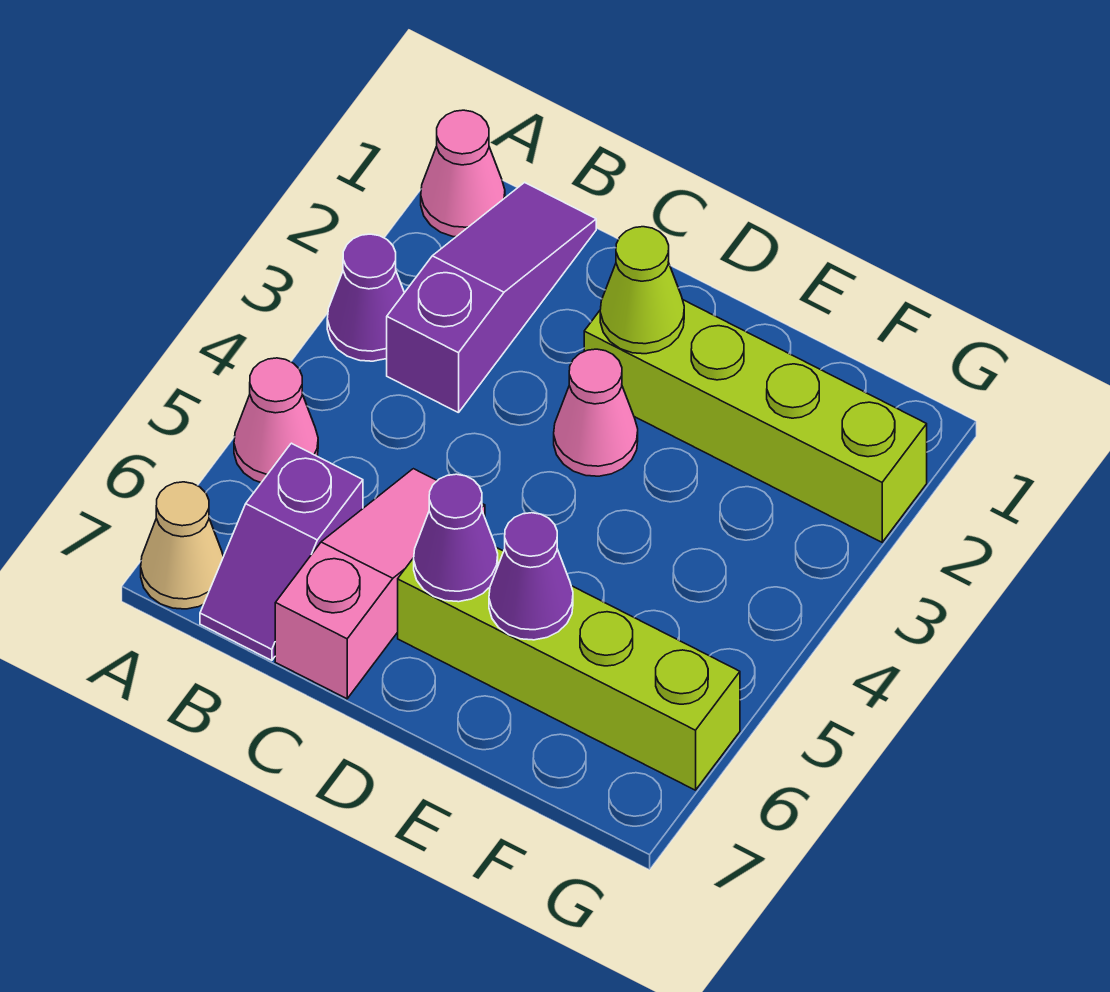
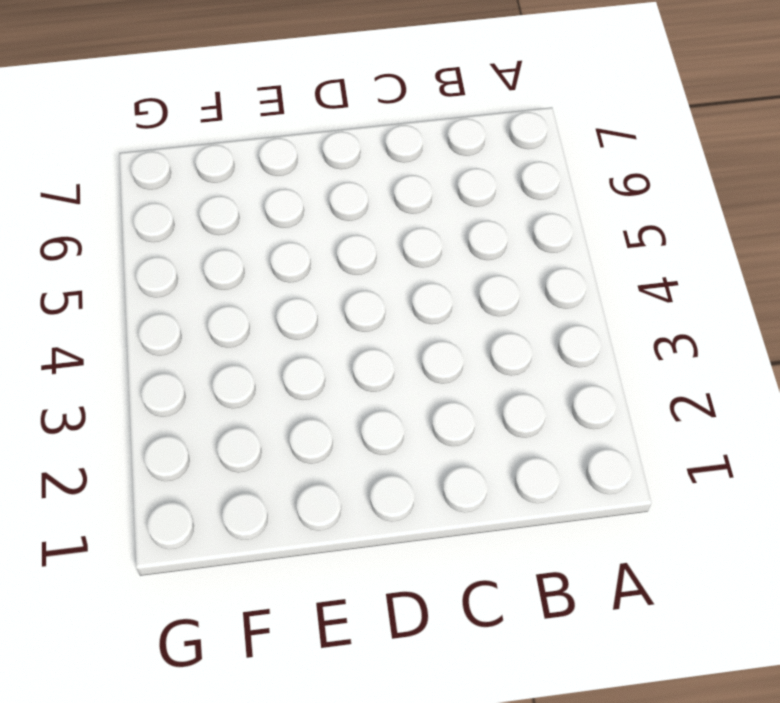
none -> pink cone A1 level 1
none -> purple cone A3 level 1
none -> pink cone A5 level 1

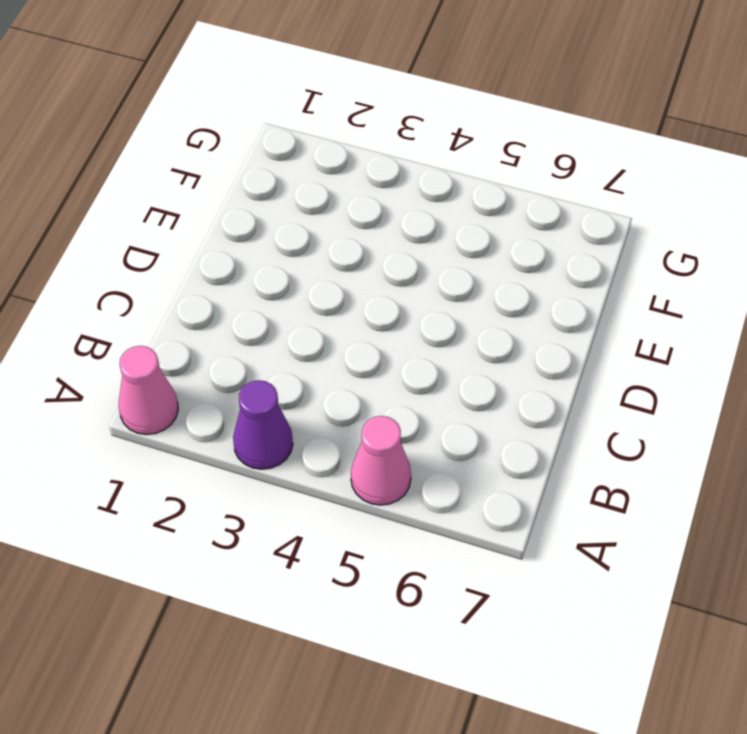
none -> tan cone A7 level 1
none -> purple slope B1:B3 level 1 top 3
none -> purple slope B6:B7 level 1 top 6

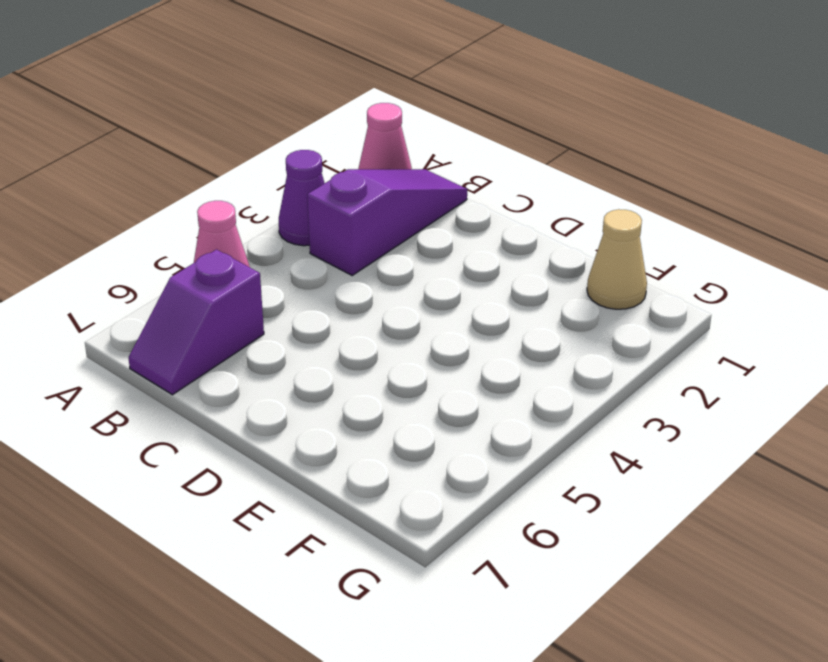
tan cone F1 level 1 -> tan cone A7 level 1
none -> pink slope C5:C7 level 1 top 7
none -> lime brick D2:G2 level 1
none -> pink cone D3 level 1

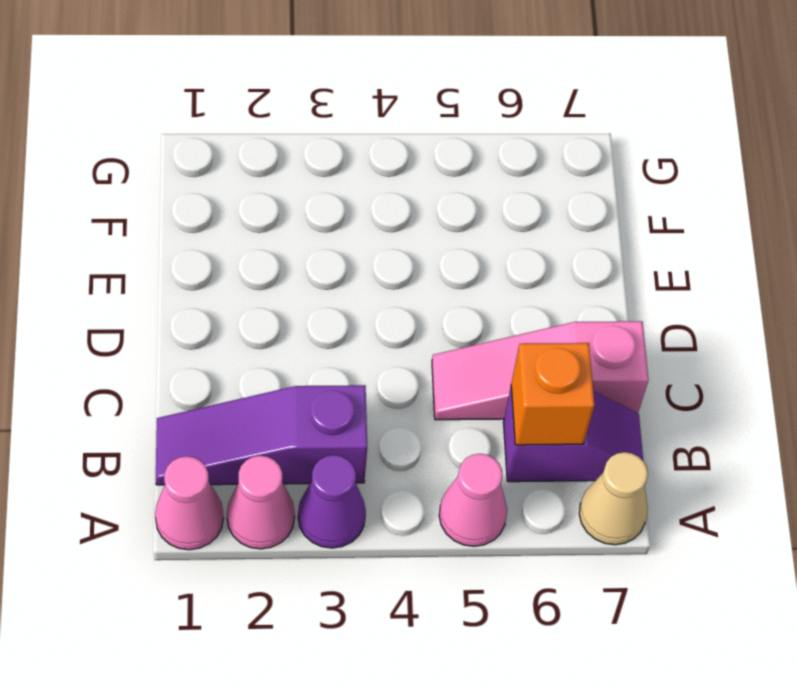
pink cone A2 level 1 -> pink cone D3 level 1
orange brick B6 level 2 -> none
none -> lime brick D2:G2 level 1
none -> lime brick D6:G6 level 1
none -> lime cone D2 level 2

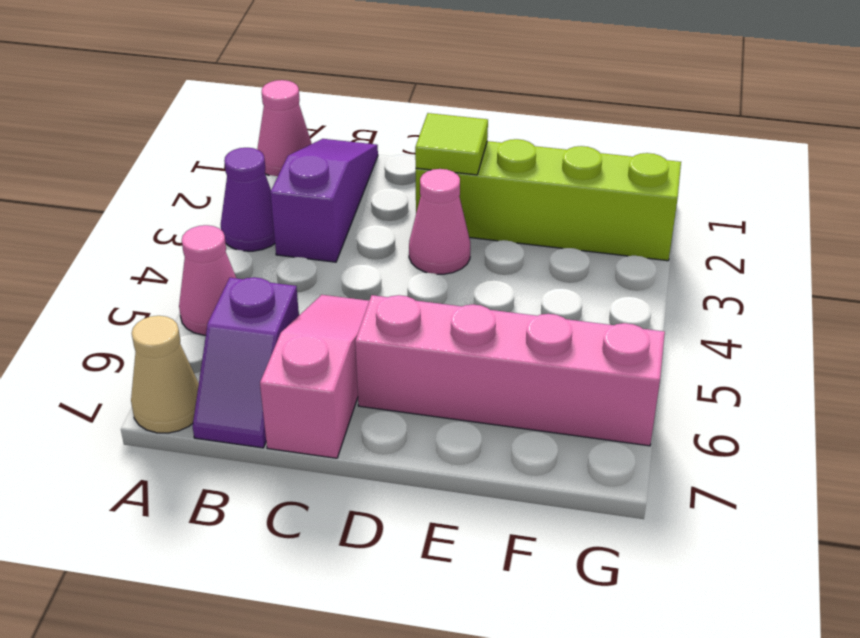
lime tile D2 level 2 -> lime cone D2 level 2
pink brick D6:G6 level 1 -> lime brick D6:G6 level 1
none -> purple cone D6 level 2
none -> purple cone E6 level 2

